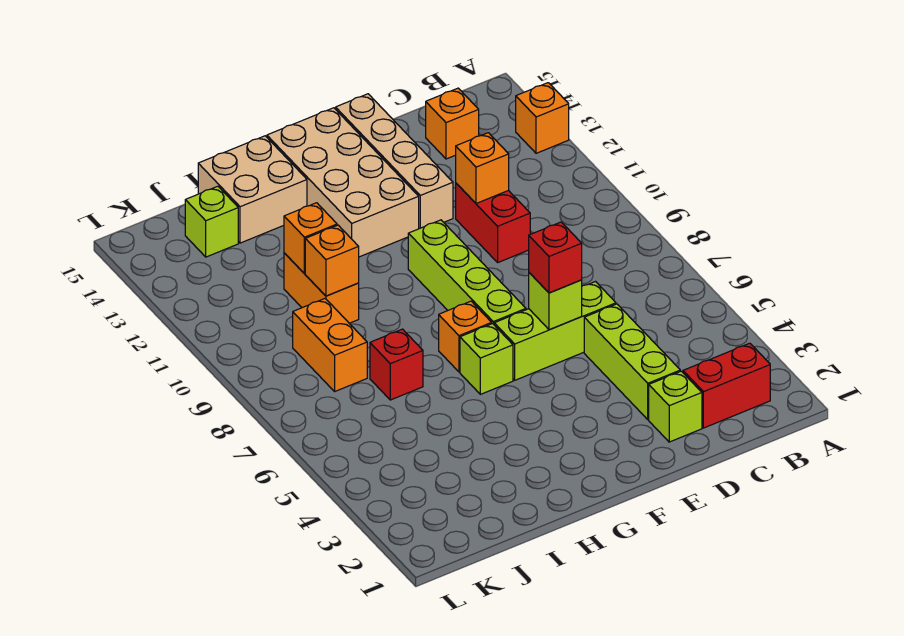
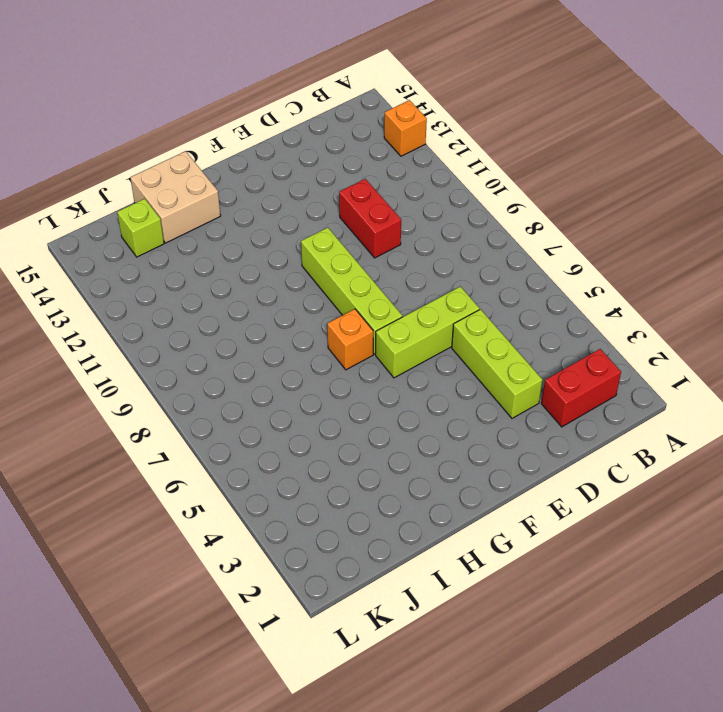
none -> orange brick C14 level 1
none -> lime brick D2 level 1
none -> tan brick E12:E15 level 1

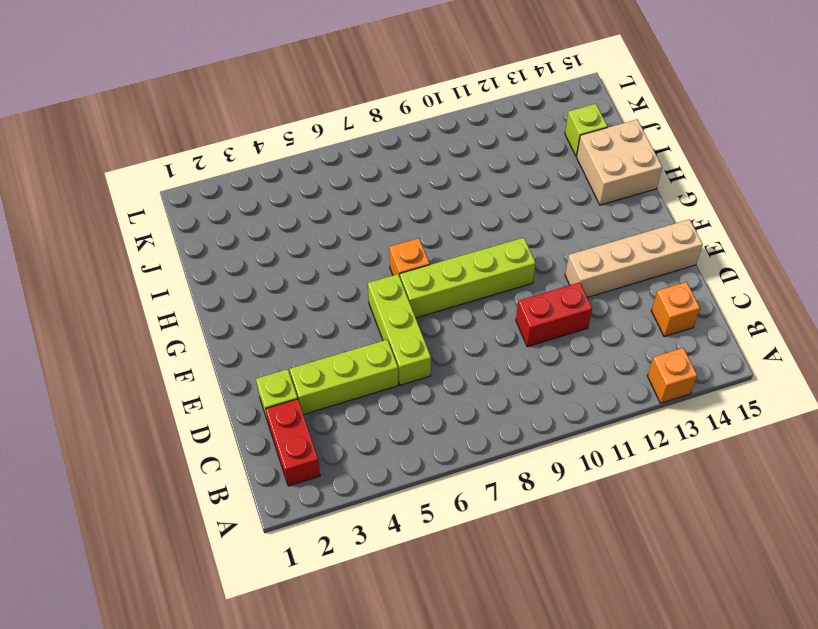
none -> tan brick F12:G15 level 1
none -> lime brick G6 level 1
none -> red brick I7 level 1

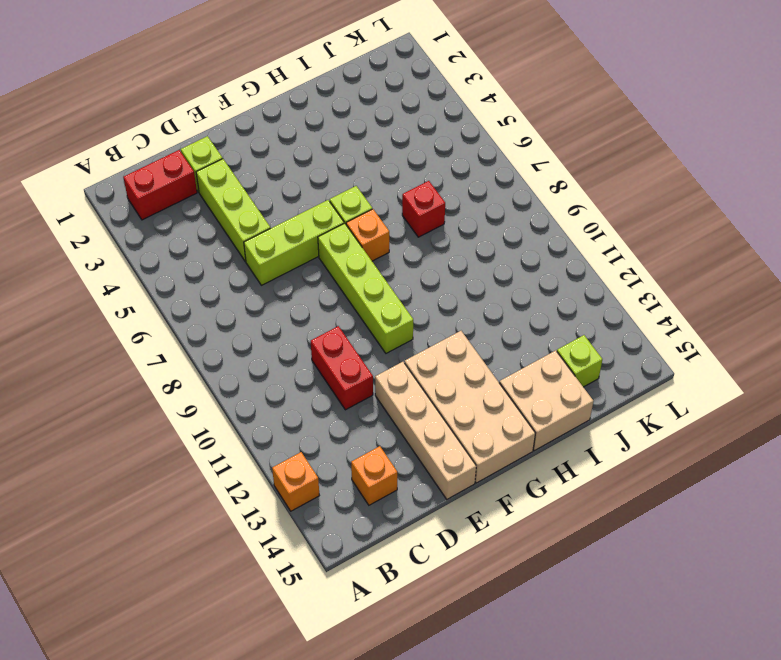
none -> orange brick I10:I11 level 1
none -> orange brick J8:J9 level 1
none -> orange brick D11 level 2

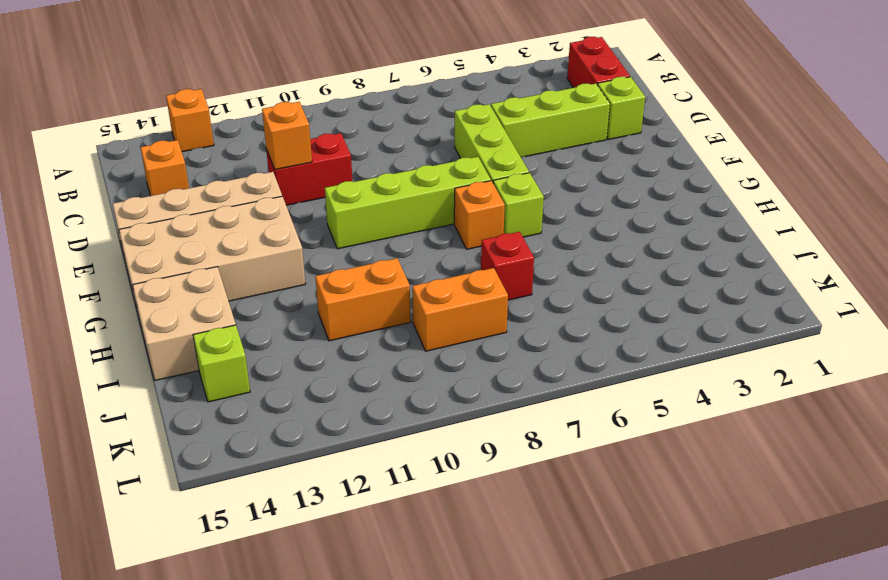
none -> lime brick E6 level 2
none -> orange brick I10 level 2
none -> orange brick I11 level 2

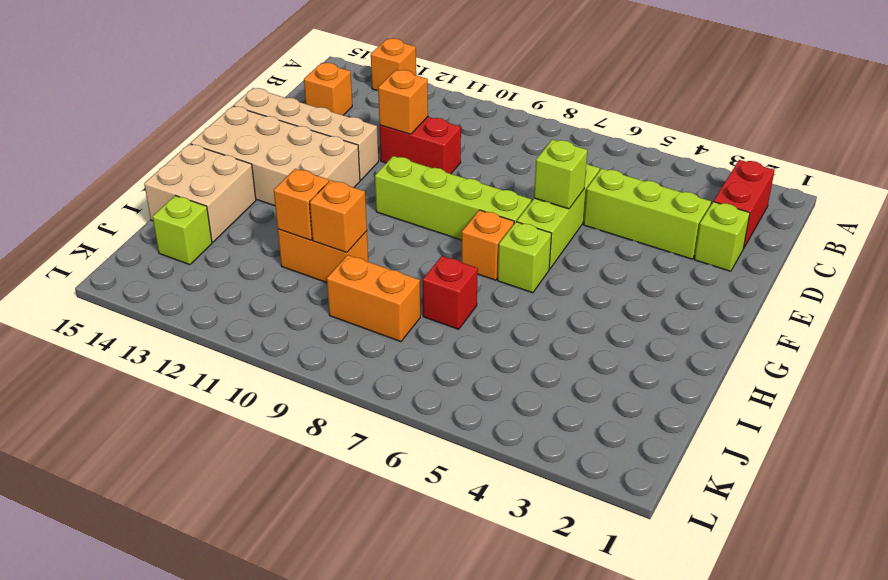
none -> red brick E6 level 3

